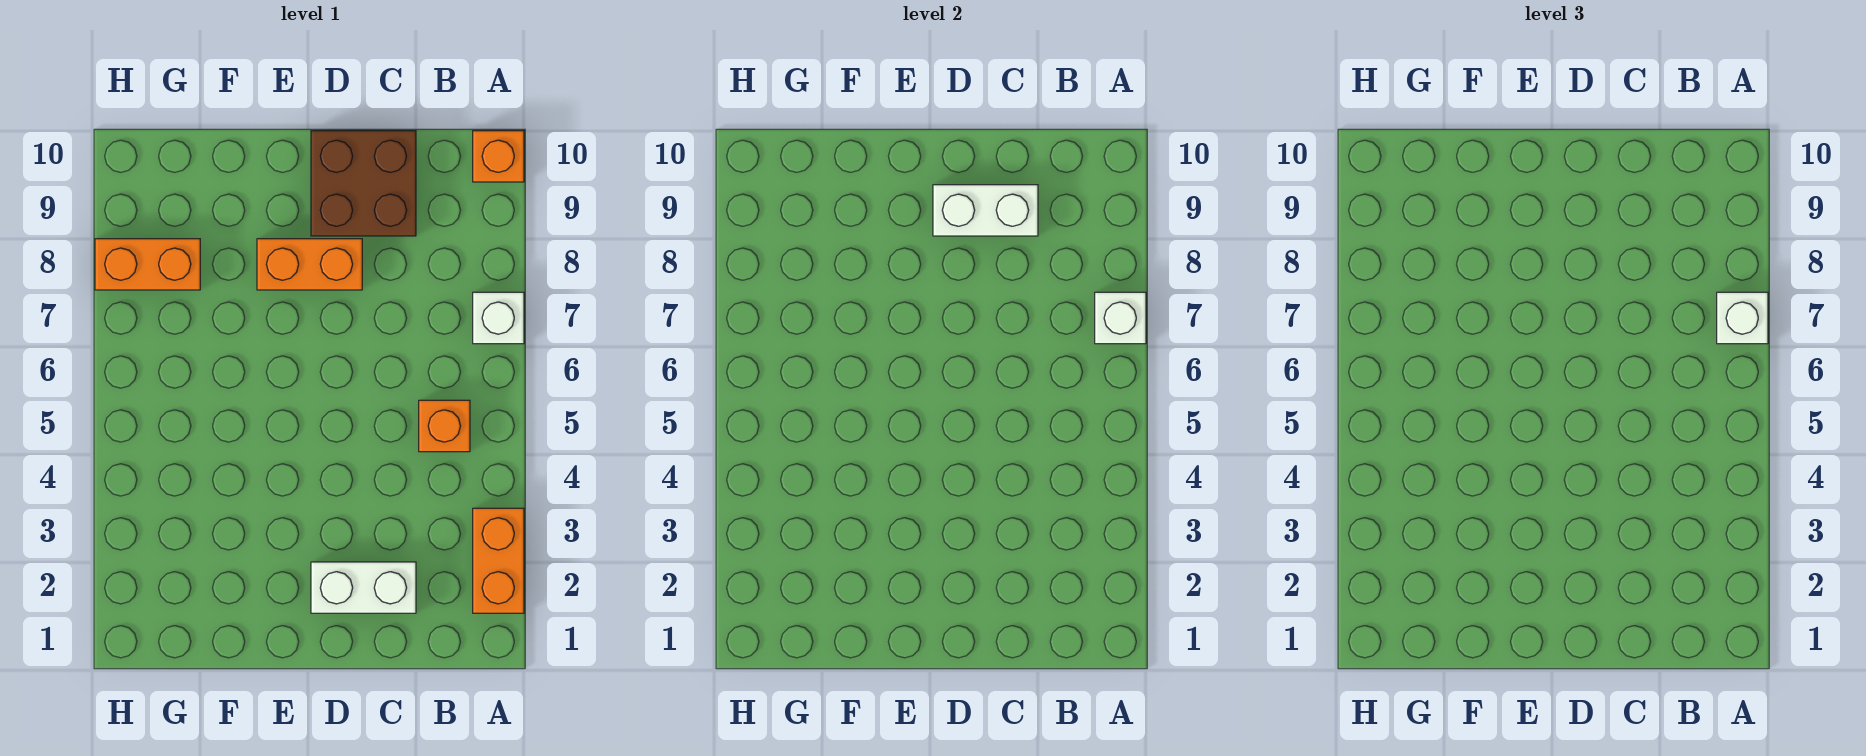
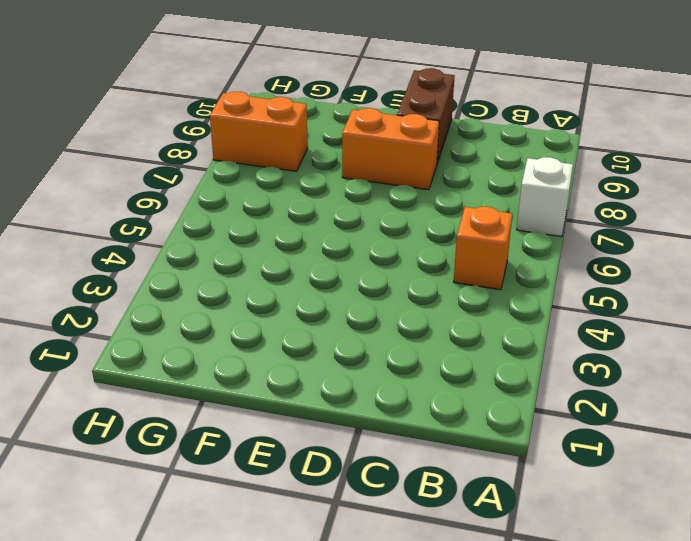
brown brick D9:D10 level 1 -> brown brick C9:D10 level 1
none -> orange brick A2:A3 level 1
none -> orange brick A10 level 1

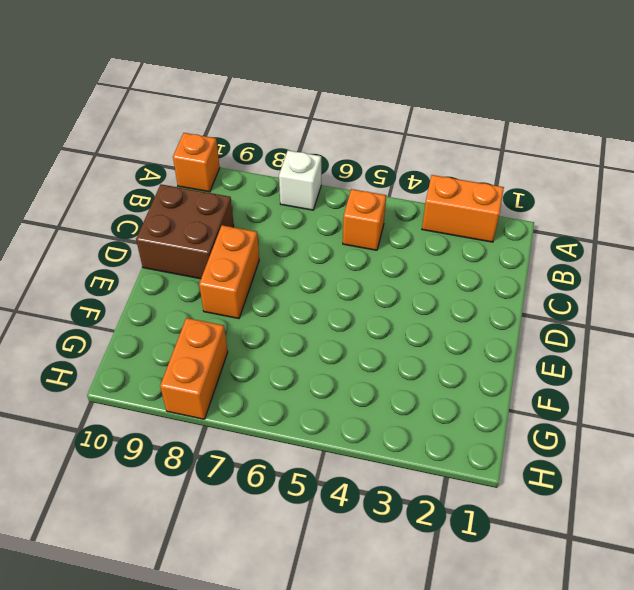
none -> white brick C2:D2 level 1
none -> white brick A7 level 2

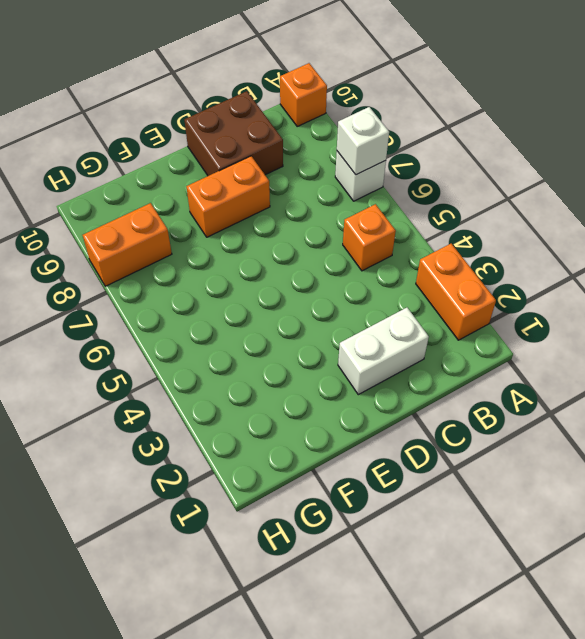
none -> white brick C9:D9 level 2
none -> white brick A7 level 3

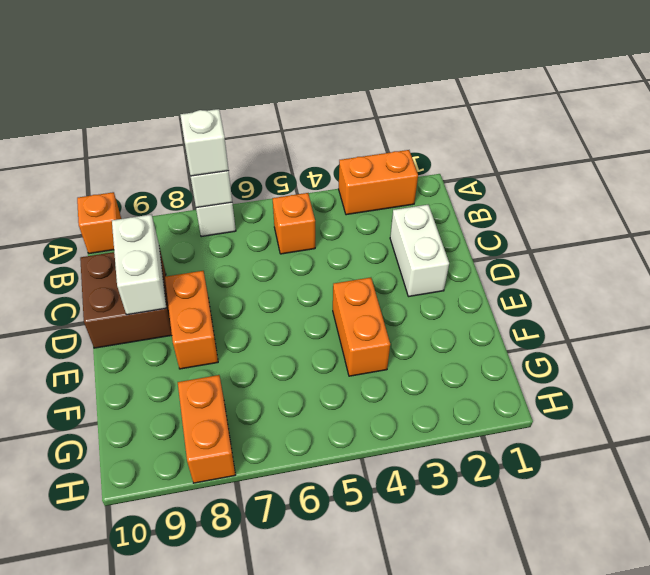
orange brick E4:F4 level 1 -> none

